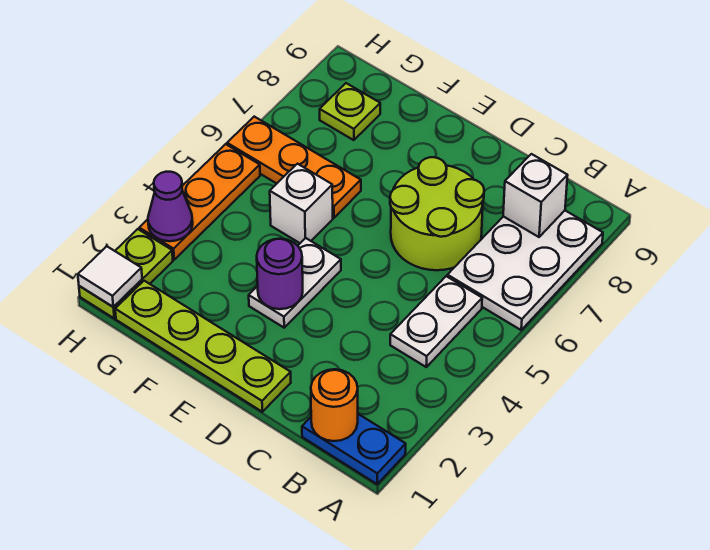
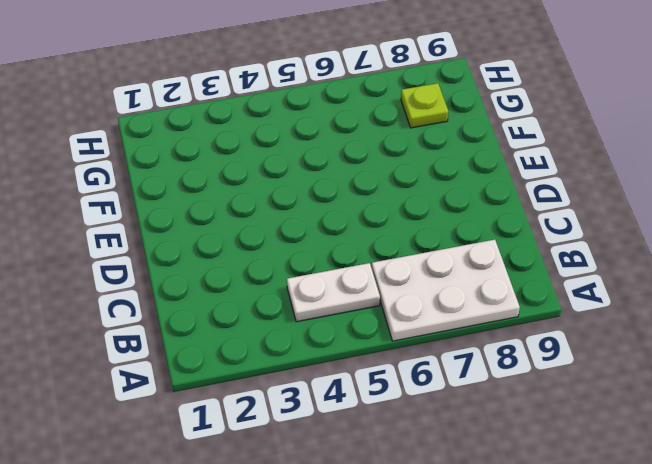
none -> blue plate A1:B1 level 1
none -> lime round brick C6:D7 level 1
none -> lime plate D1:G1 level 1

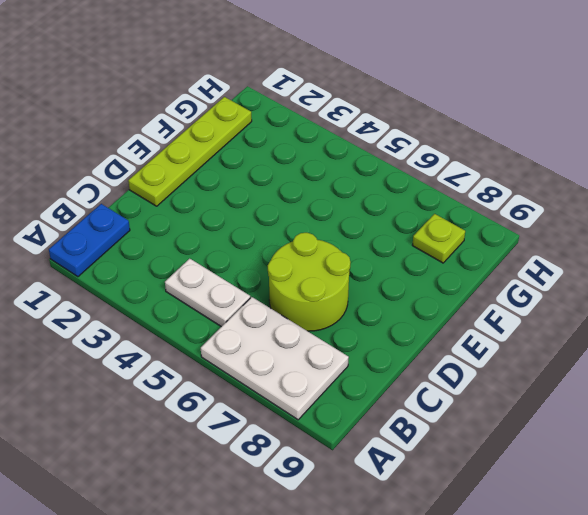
none -> white plate E3:E4 level 1
none -> white brick F5 level 1
none -> orange plate F6:H6 level 1

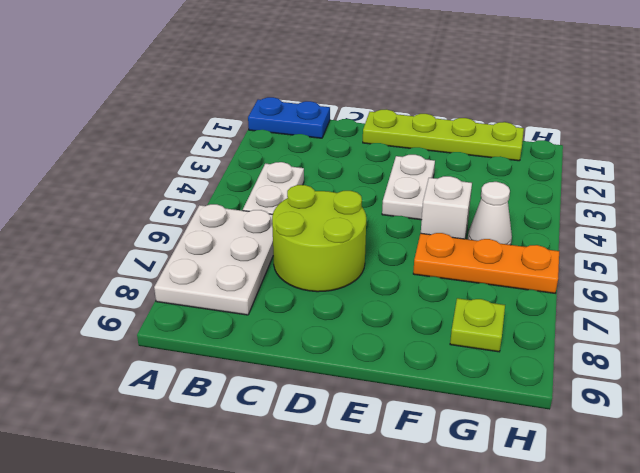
white cone G5 level 1 -> none
none -> lime plate H1:H2 level 1
none -> orange plate H3:H5 level 1
none -> orange round brick B1 level 2

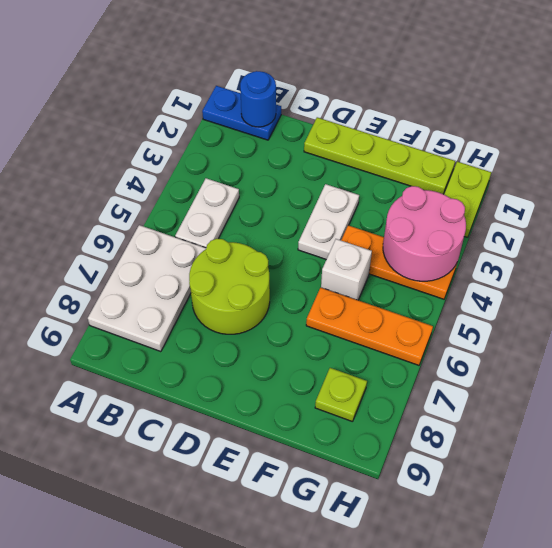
blue round brick B1 level 2 -> orange round brick B1 level 2
orange plate F4:H4 level 1 -> orange plate H3:H5 level 1
pink round brick G3:H4 level 2 -> purple cone H3 level 2
none -> white brick B8 level 2
none -> purple round brick E3 level 2
none -> white tile H1 level 2

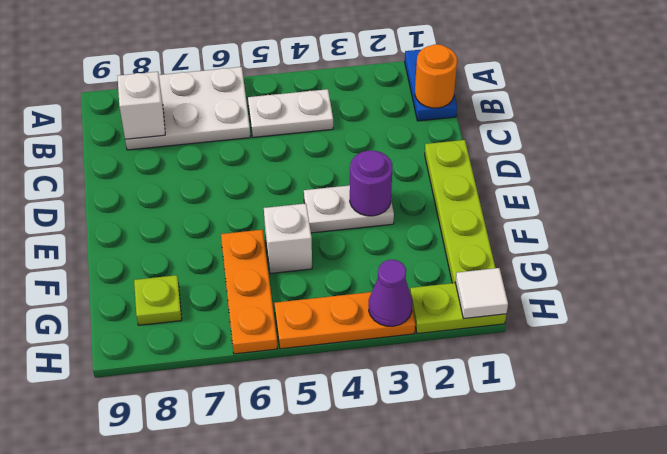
none -> lime round brick C6:D7 level 1

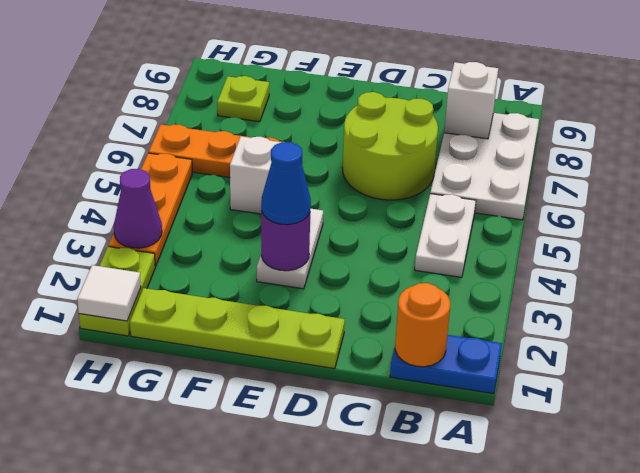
blue cone E3 level 3 -> none

